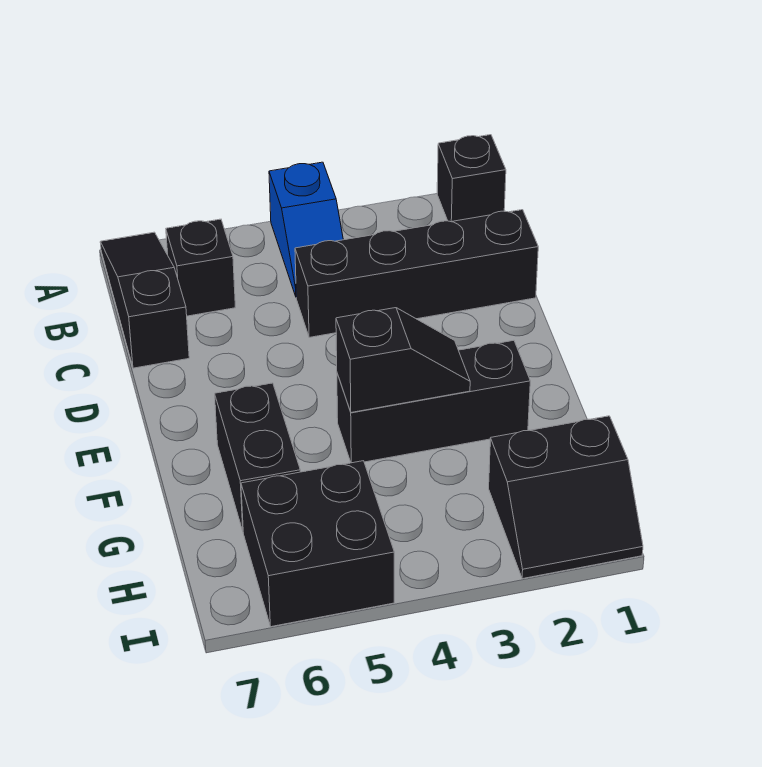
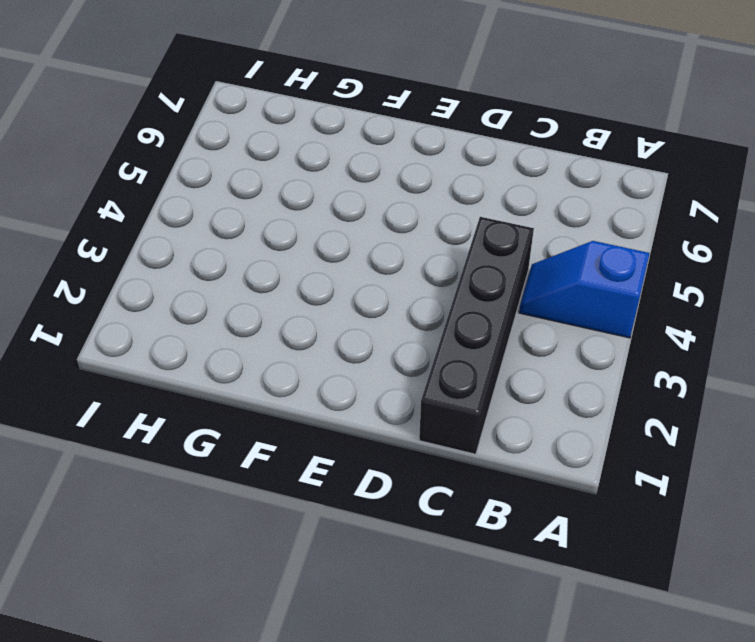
none -> black brick A1 level 1
none -> black slope A7:C7 level 1 top C

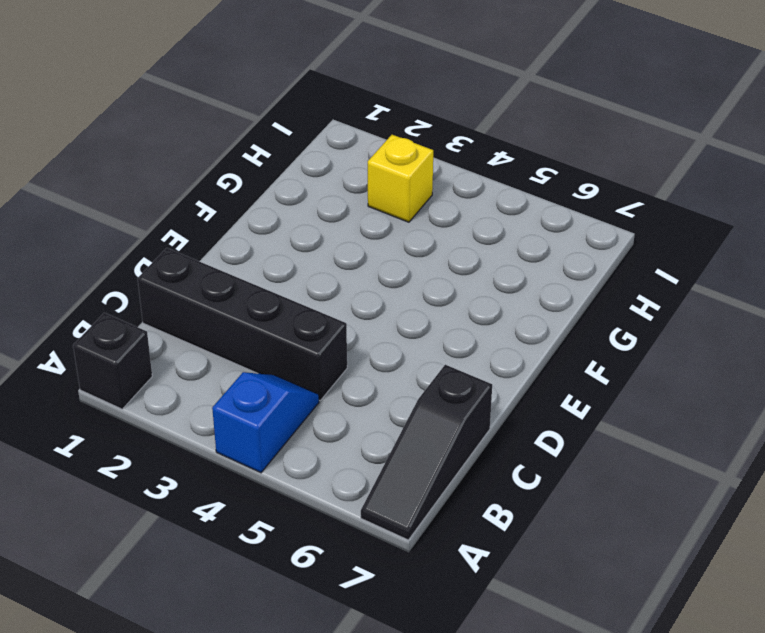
yellow brick H3 level 1 -> none
none -> black brick B6 level 1
none -> black brick F2:F4 level 1

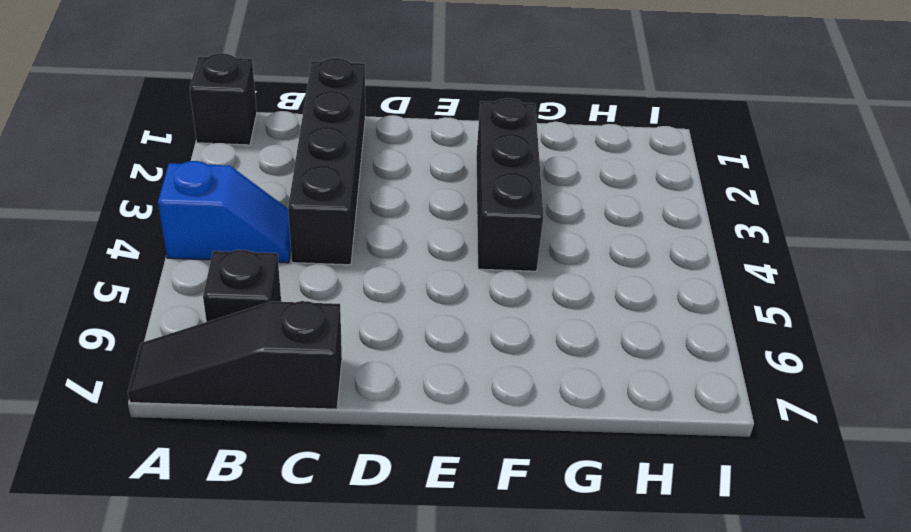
none -> black brick F6:G6 level 1
none -> black slope H1:I2 level 1 top H

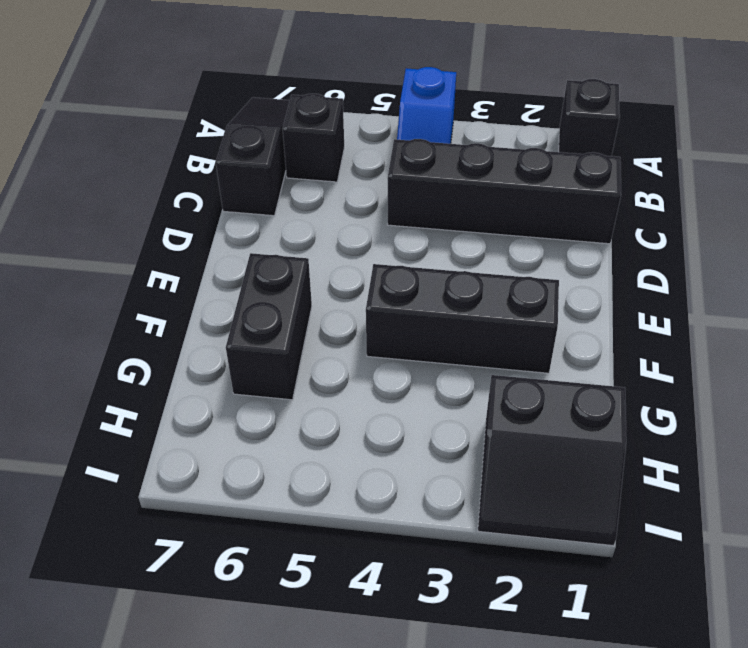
none -> black brick H5:I6 level 1
none -> black slope F3:F4 level 2 top 4

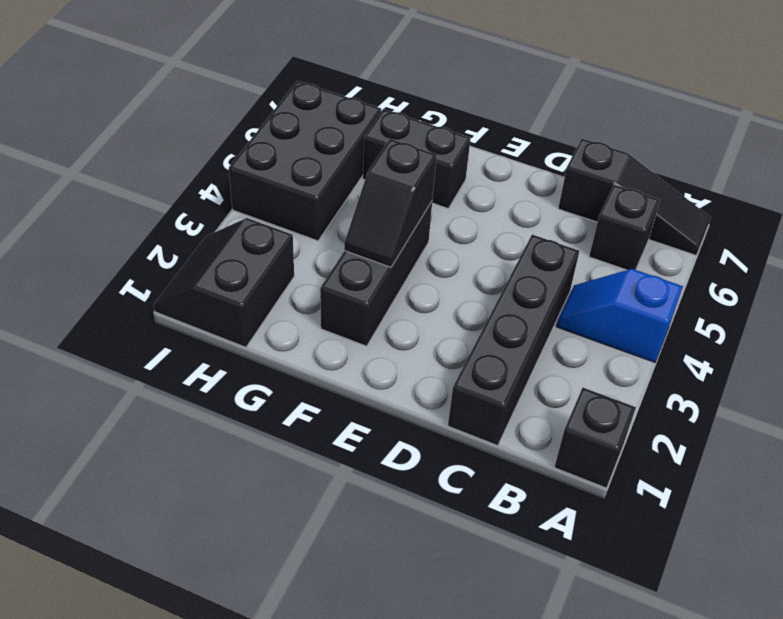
black brick H4:I6 level 1 -> black brick H5:I6 level 1

